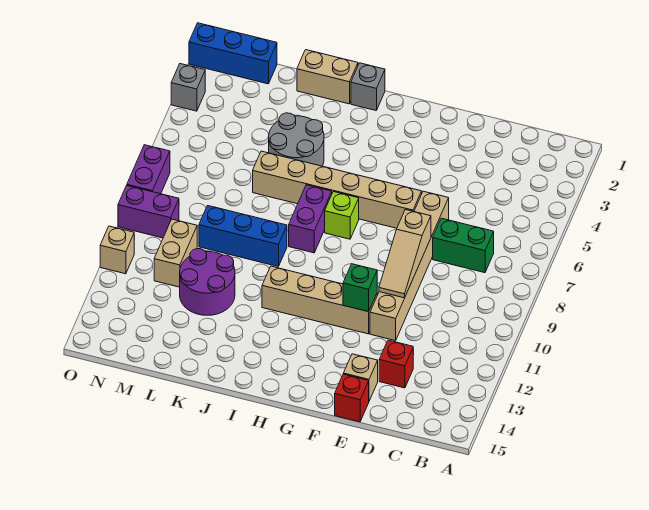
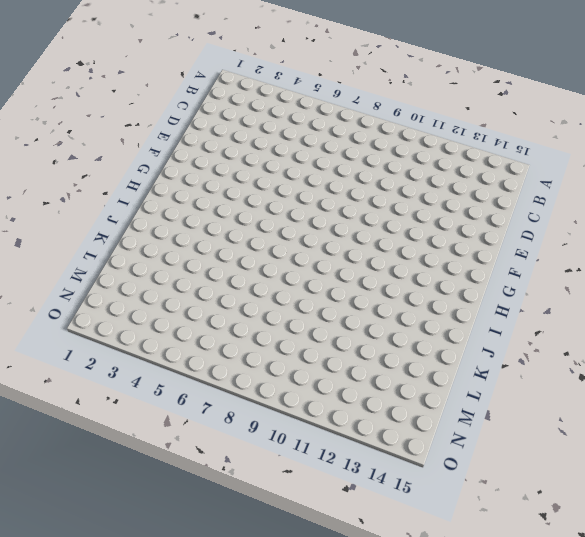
none -> green brick C7:D7 level 1
none -> red brick D13 level 1
none -> tan brick E6:E11 level 1

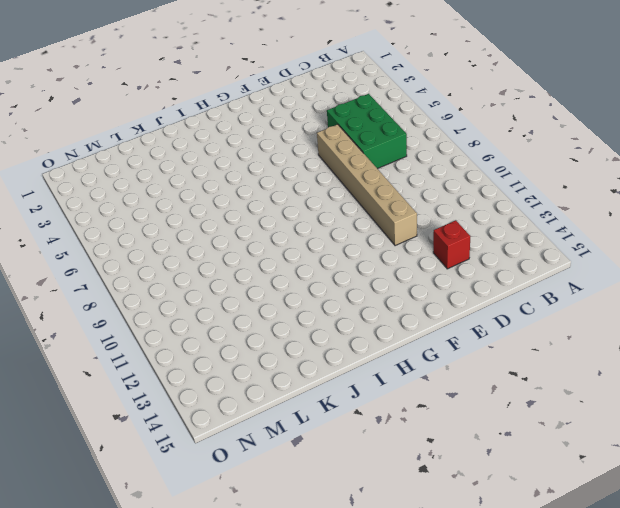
green brick C5:D7 level 1 -> green brick C7:D7 level 1
none -> tan brick E14 level 1
none -> red brick E15 level 1
none -> tan brick F6:K6 level 1

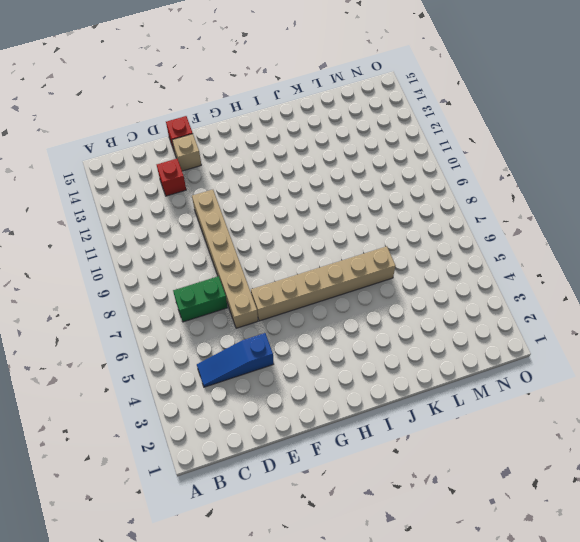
blue slope C4:E4 level 1 top E -> none
none -> tan brick F11:I11 level 1
none -> lime brick H7 level 1
none -> grey brick I1 level 1

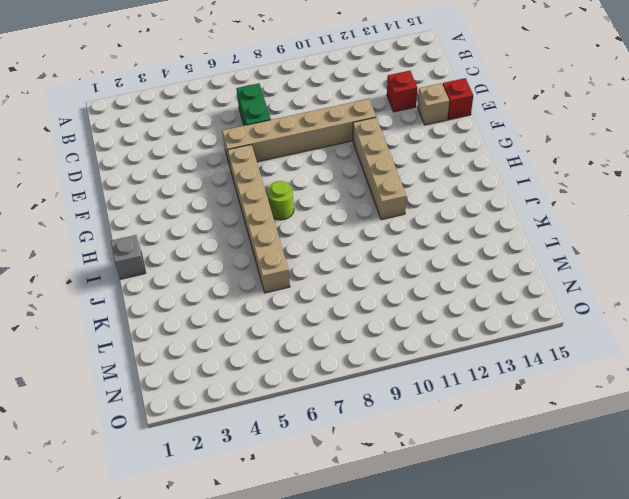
lime round brick H7 level 1 -> lime brick H7 level 1
none -> purple brick I7:I8 level 1
none -> tan brick J1:K1 level 1
none -> grey round brick J4:K5 level 1

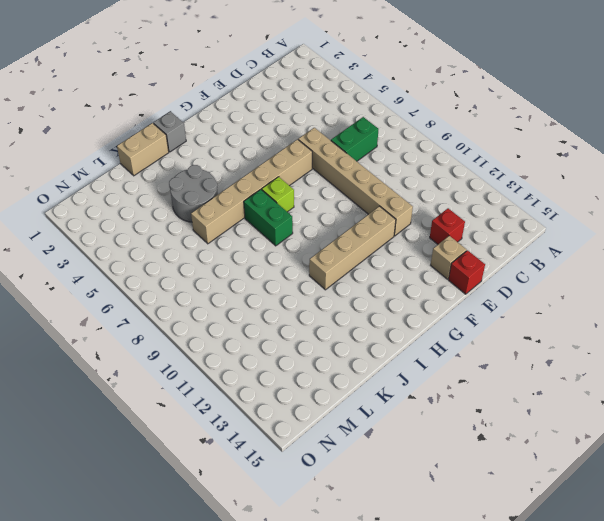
green brick I7:I8 level 1 -> purple brick I7:I8 level 1
none -> blue brick J9:L9 level 1
none -> purple round brick K11:L12 level 1
none -> blue brick M1:O1 level 1

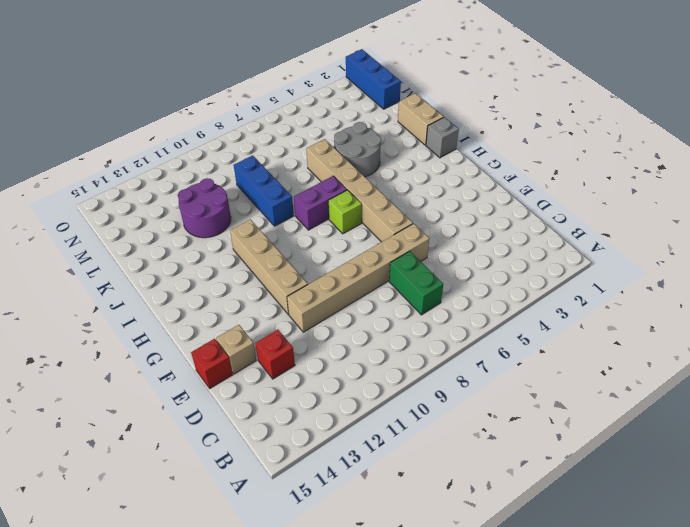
none -> tan brick M10:M11 level 1
none -> purple brick N9:O9 level 1
none -> grey brick O3 level 1

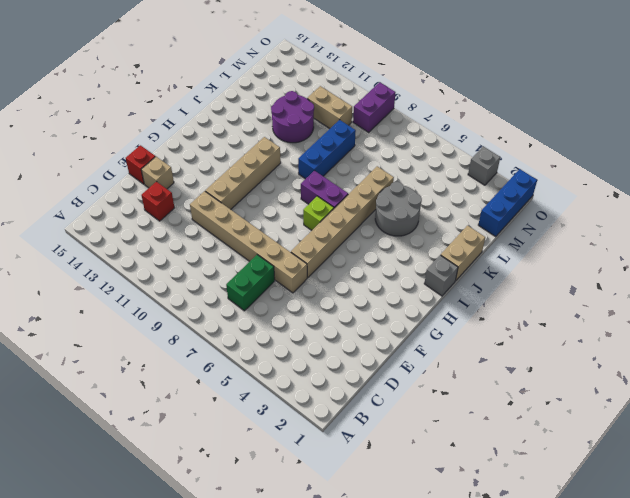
none -> purple brick O7:O8 level 1
none -> tan brick O11 level 1
none -> tan slope E8:E10 level 2 top 8

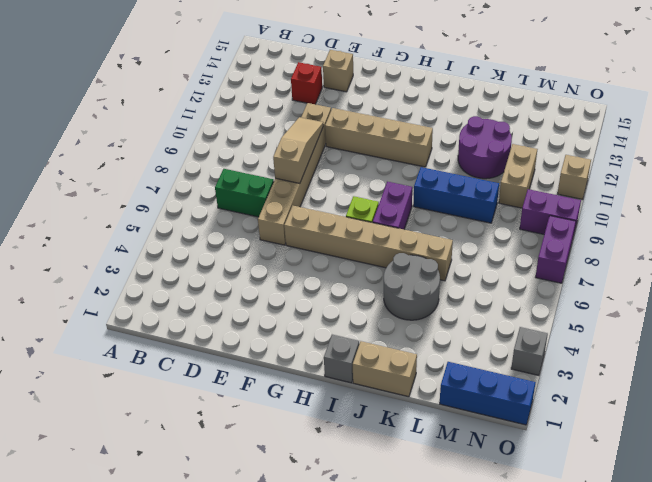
none -> red brick E15 level 1
none -> green brick F11 level 2

